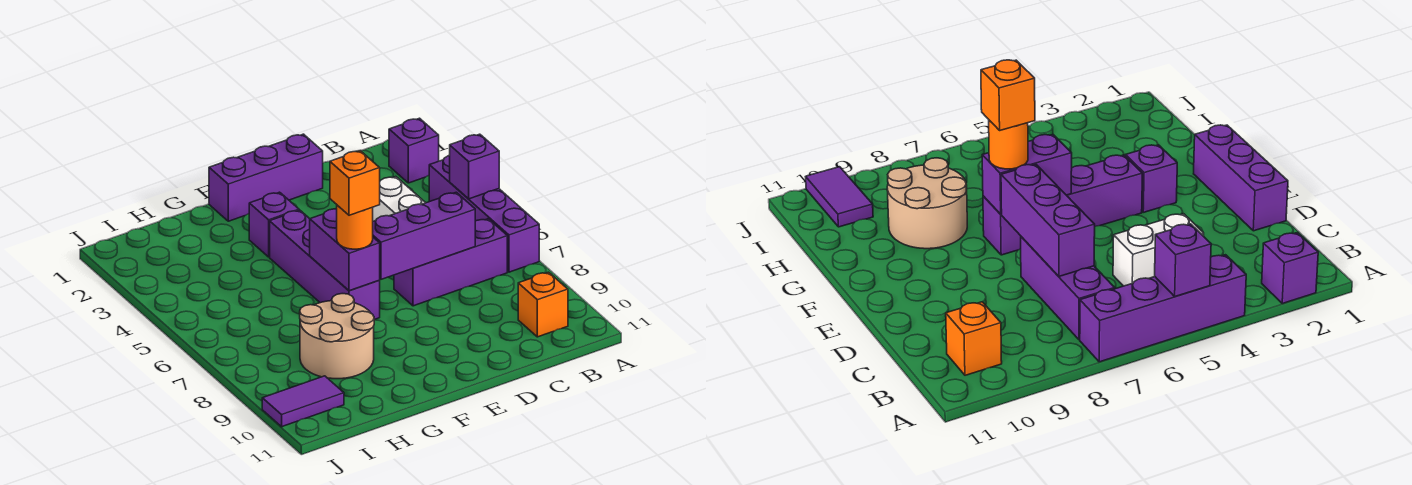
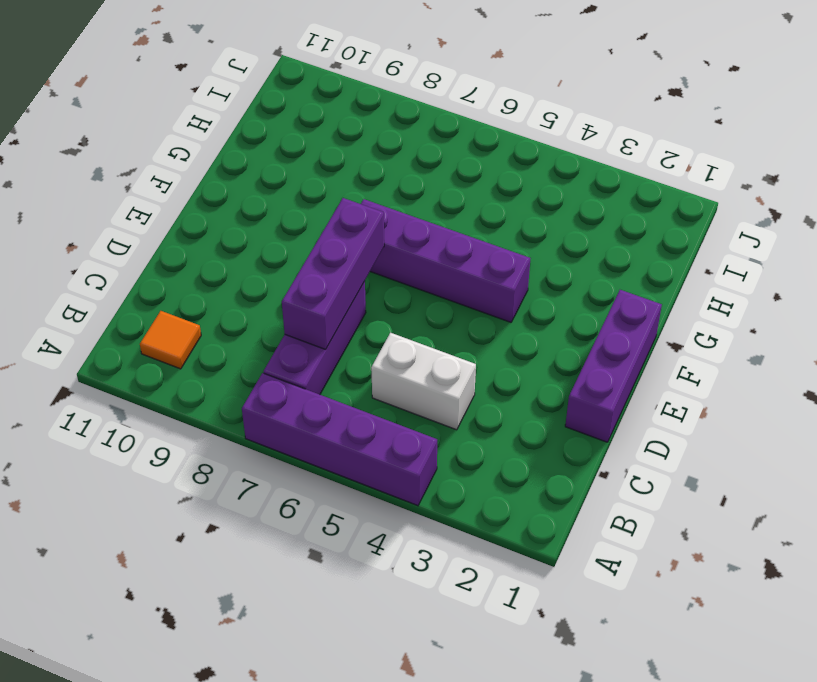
orange tile B10 level 1 -> orange brick B10 level 1
none -> purple brick A2 level 1
none -> purple brick F3 level 1
none -> tan round brick G8:H9 level 1

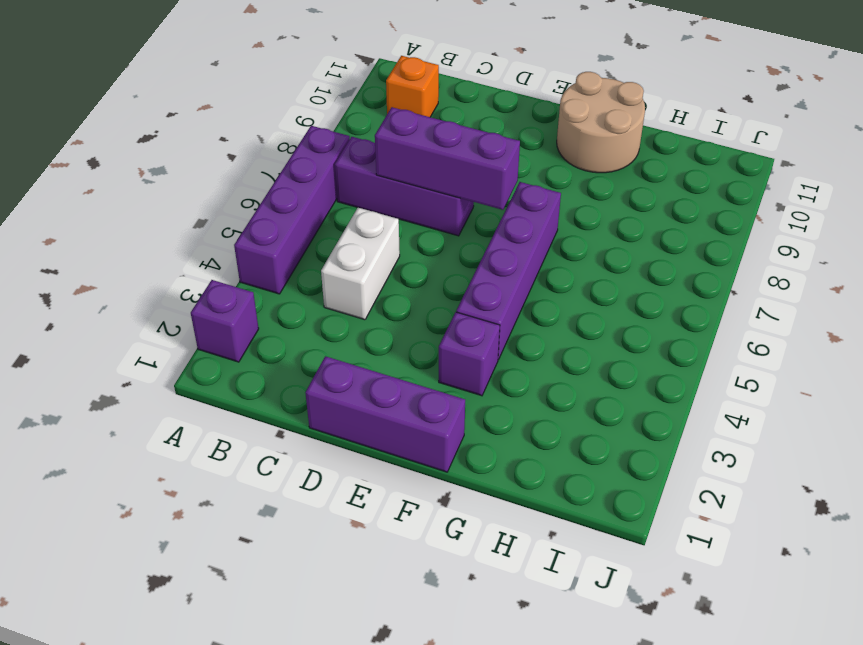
tan round brick F10:G11 level 1 -> tan round brick G8:H9 level 1
none -> purple tile I10:J10 level 1
none -> purple brick A5 level 2
none -> purple brick F6:F7 level 2

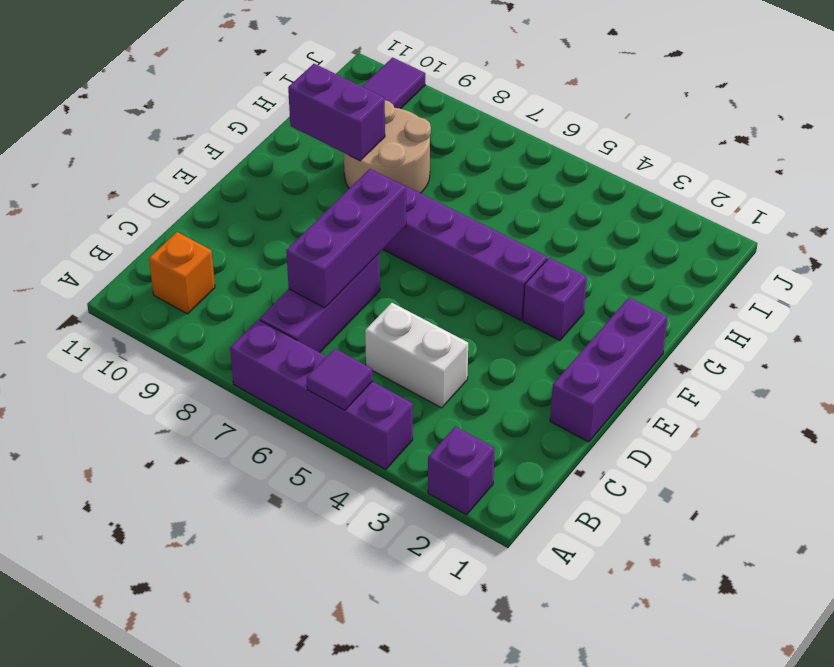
purple tile A5 level 2 -> purple brick A5 level 2
purple brick G9:G10 level 2 -> purple brick F6:F7 level 2
none -> orange round brick F7 level 3
none -> orange brick F7 level 4

